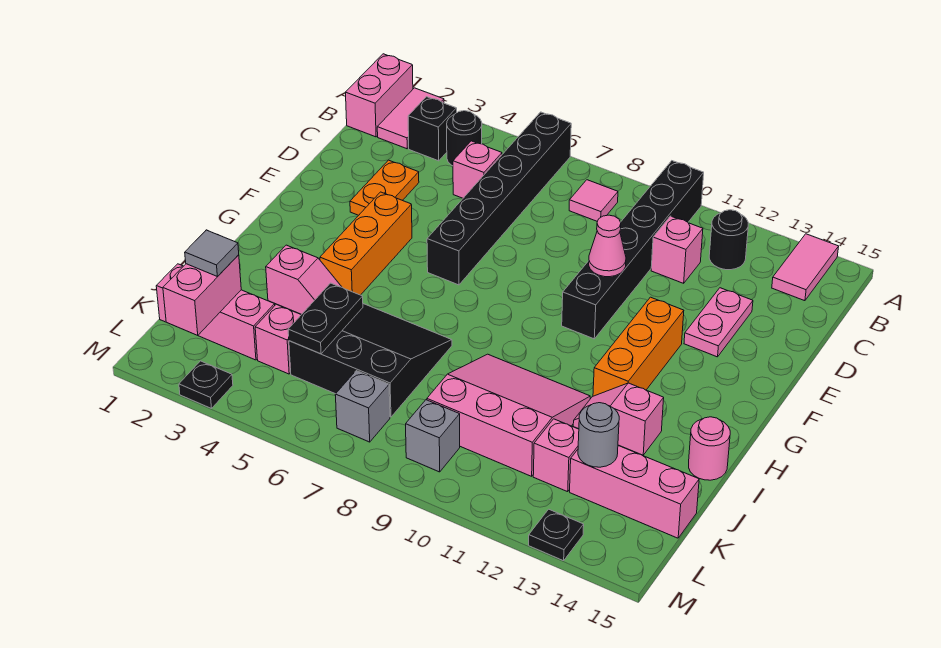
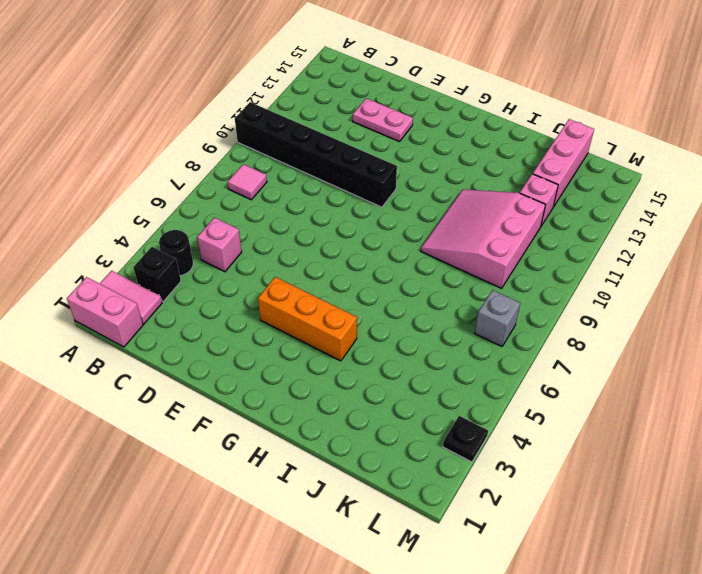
none -> black brick A6:F6 level 1
none -> pink tile A14:B14 level 1
none -> black round brick B12 level 1
none -> pink brick C11 level 1

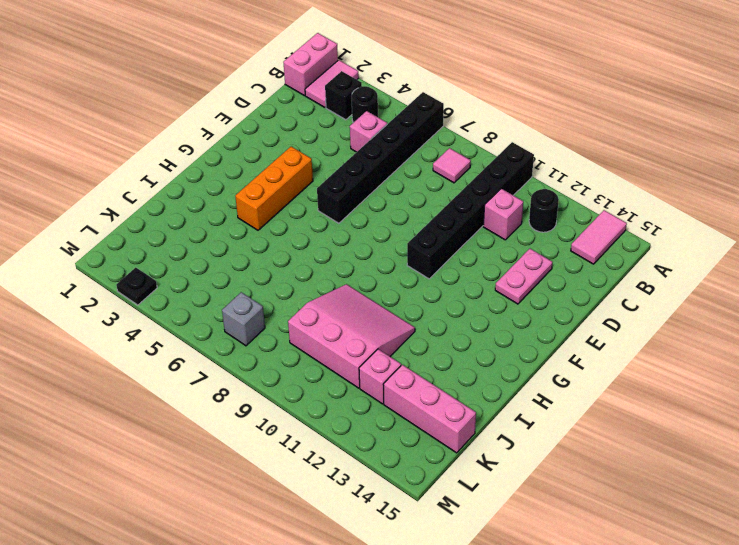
none -> orange plate D3:E3 level 1
none -> orange brick F12:H12 level 1
none -> pink slope I3:I4 level 1 top 3
none -> black slope I5:K7 level 1 top K

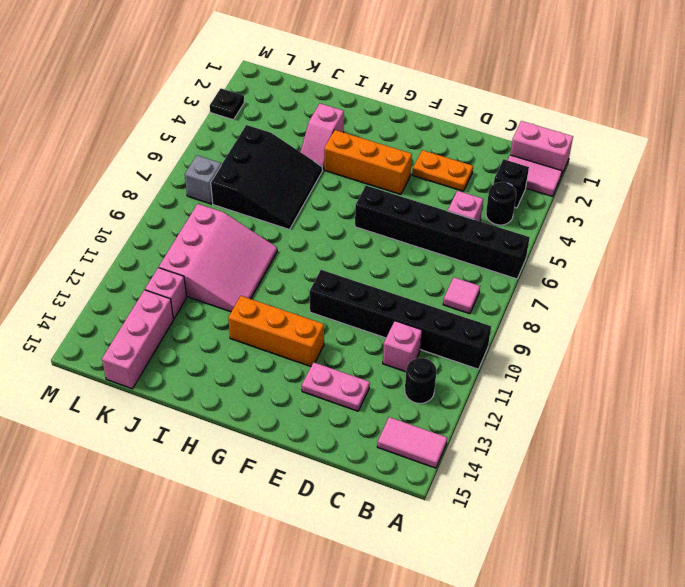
none -> pink slope I12:I13 level 1 top 13
none -> pink round brick I15 level 1
none -> pink brick K1:K3 level 1
none -> pink brick K4 level 1

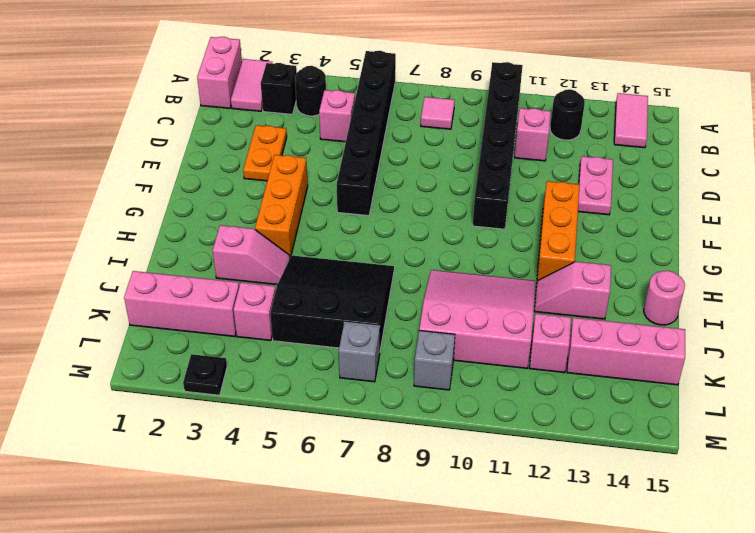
none -> black plate M13 level 1
none -> pink cone E10 level 2
none -> black plate J5:K5 level 2
none -> pink brick K2:L2 level 2

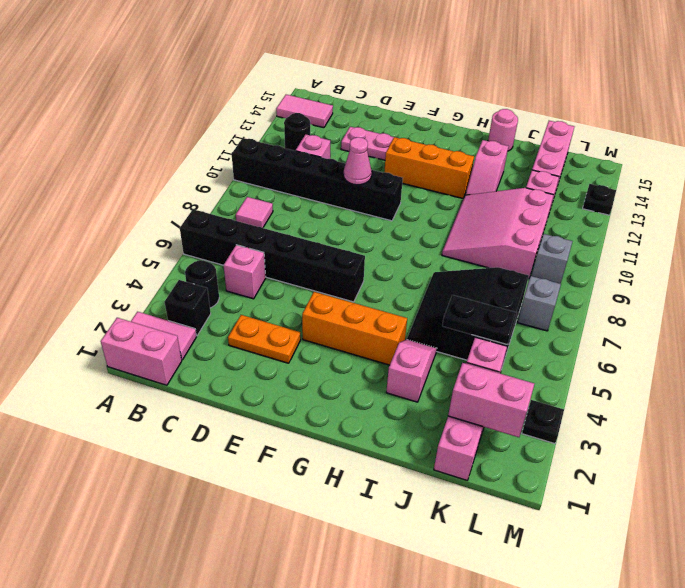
none -> grey round brick K13 level 2
none -> grey tile K2 level 3

